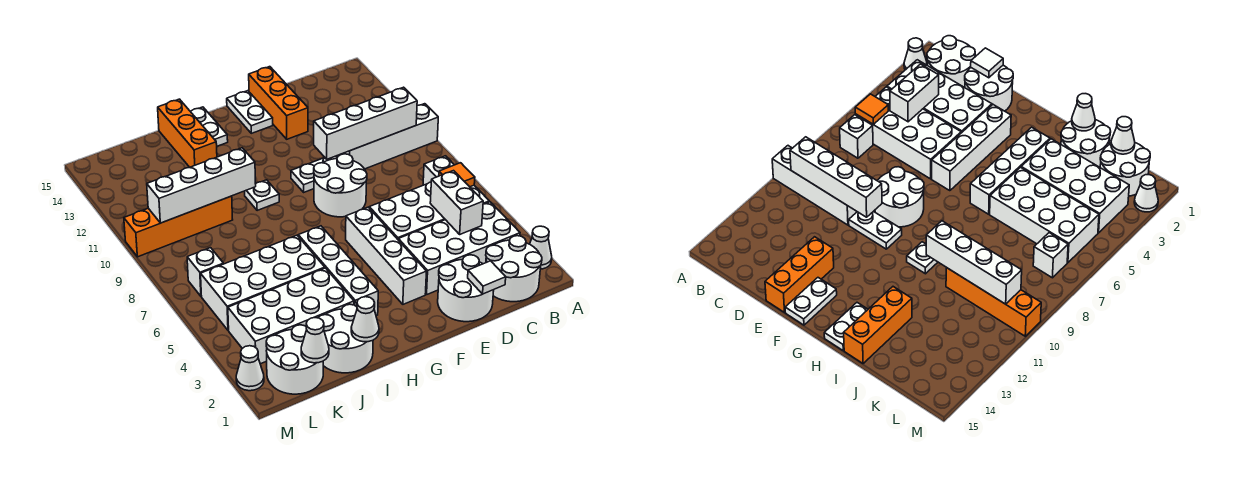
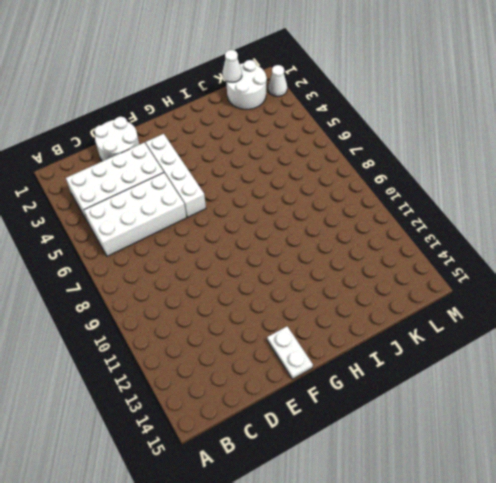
none -> white cone A2 level 1
none -> white brick A10:D10 level 1
none -> white round brick B1:C2 level 1
none -> white brick B7 level 1

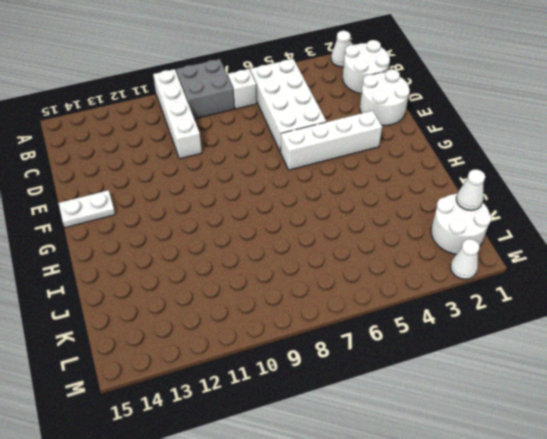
grey brick A8:B9 level 1 -> none
none -> white brick B3:E4 level 1
none -> white round brick E8:F9 level 1
none -> white plate E10:F10 level 1
none -> orange brick E13:E15 level 1

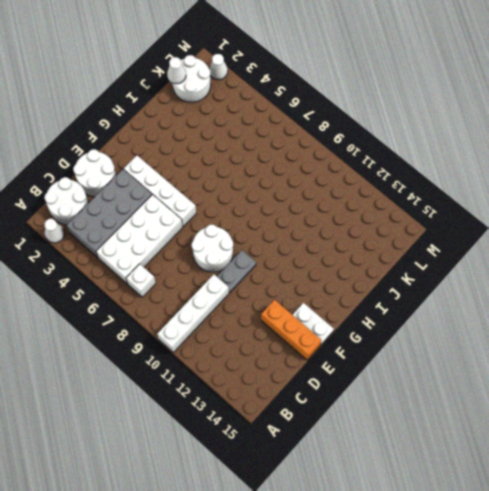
grey brick B3:E4 level 1 -> white brick B3:E4 level 1
grey plate E10:F10 level 1 -> white plate E10:F10 level 1
none -> white brick H3:H6 level 1
none -> white plate H10 level 1
none -> white plate H14:H15 level 1
none -> white round brick I1:J2 level 1

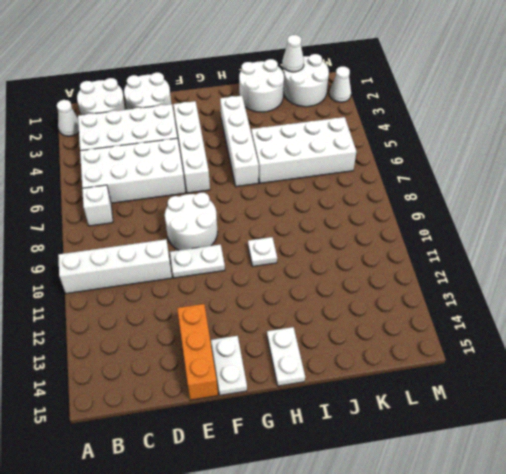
none -> white brick I3:L4 level 1
none -> orange brick I13:I15 level 1
none -> orange brick J10:M10 level 1
none -> white brick L7 level 1

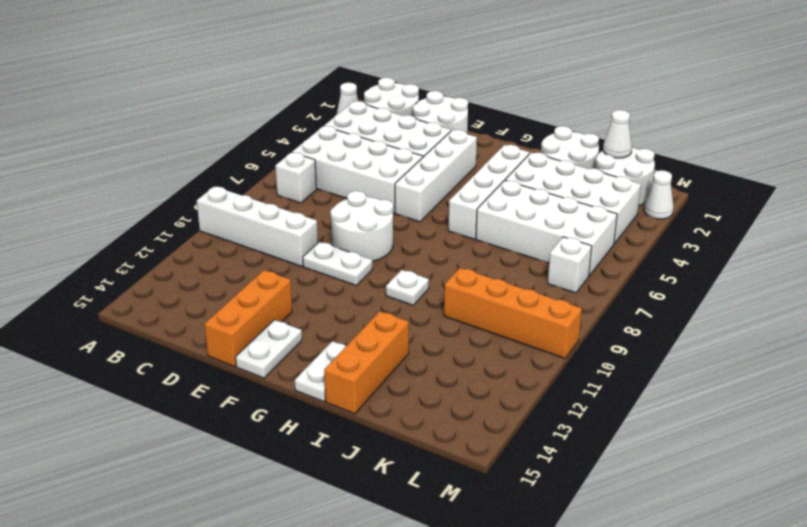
none -> orange tile B6 level 2
none -> white brick B10:E10 level 2
none -> white brick C4:C5 level 2
none -> white tile D1 level 2

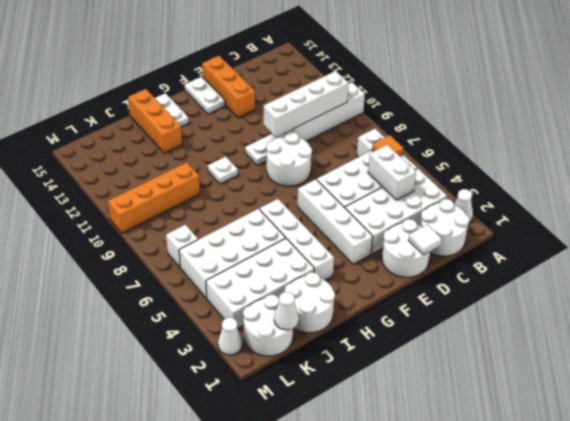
none -> white cone I1 level 2
none -> white brick I10:L10 level 2

